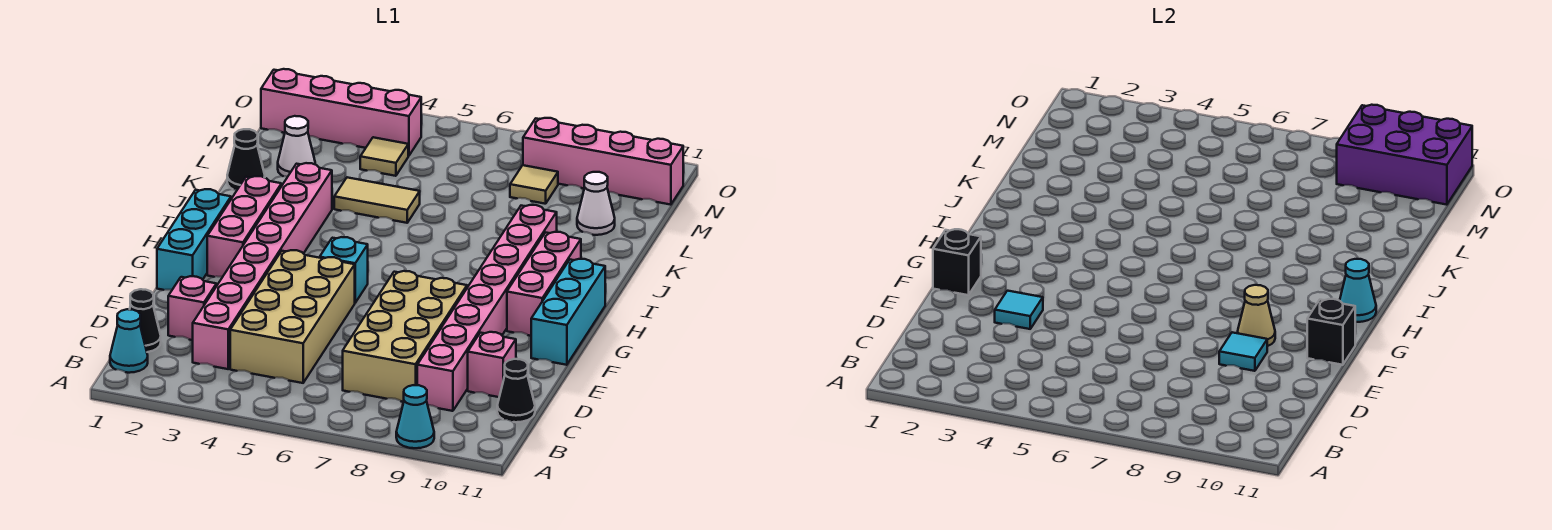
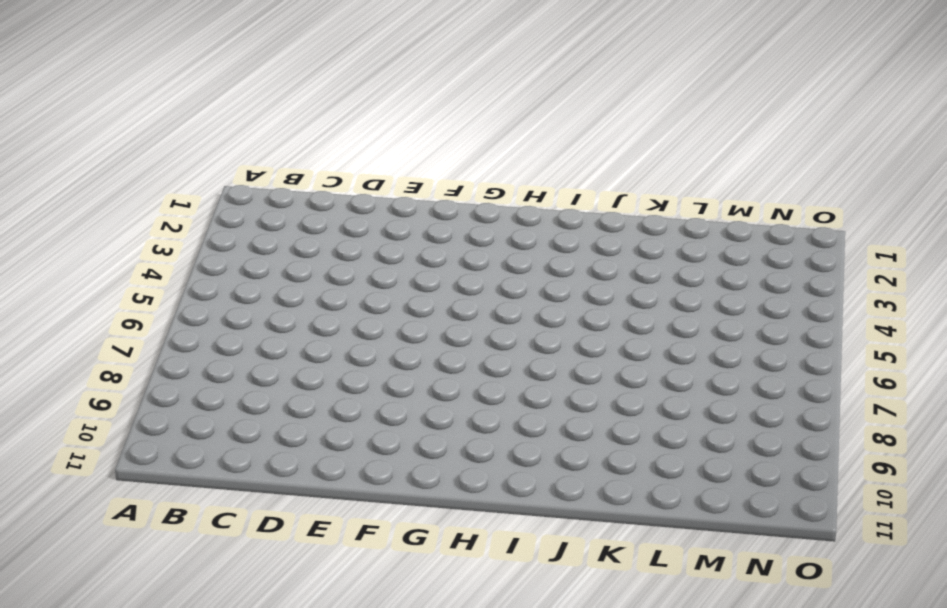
none -> cyan cone A9 level 1
none -> cyan cone B1 level 1
none -> black cone C1 level 1
none -> pink brick C3:J3 level 1

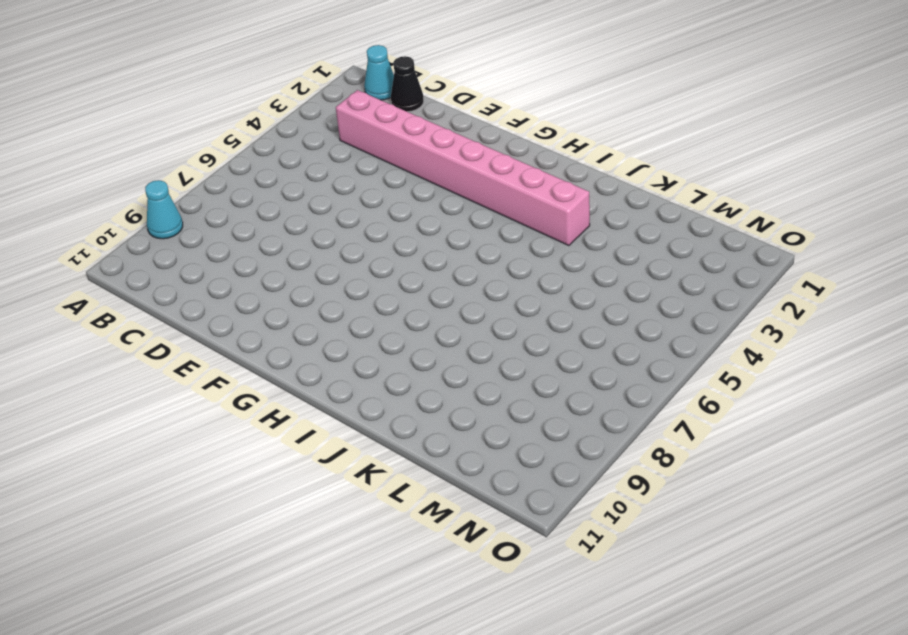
none -> tan brick C4:F5 level 1
none -> tan brick C7:F8 level 1
none -> pink brick C9:J9 level 1
none -> black cone C11 level 1

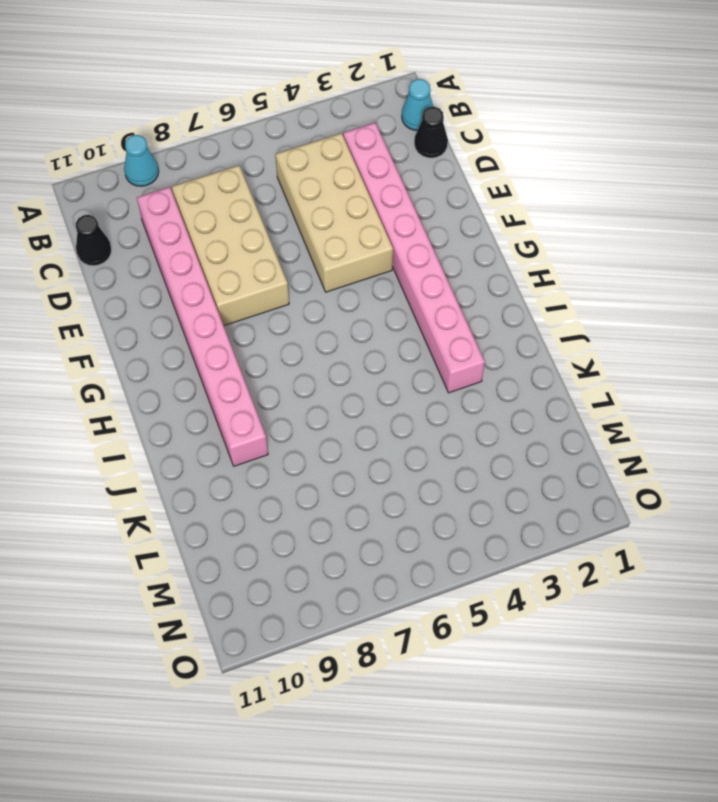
none -> pink brick D2 level 1
none -> pink brick D10 level 1
none -> cyan brick F1:H1 level 1
none -> cyan brick F11:H11 level 1

